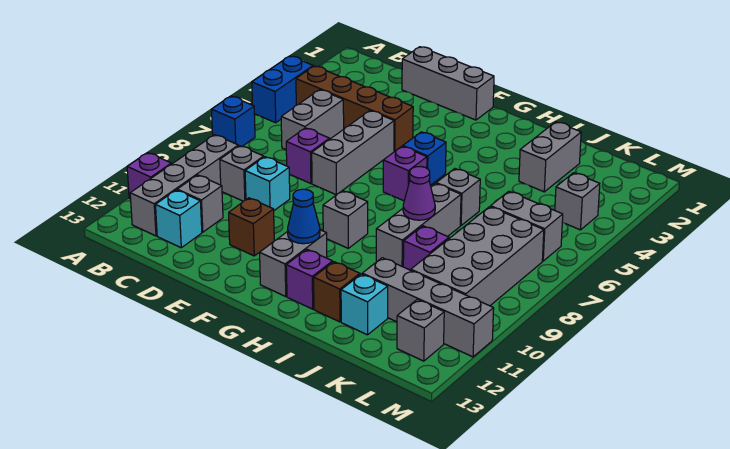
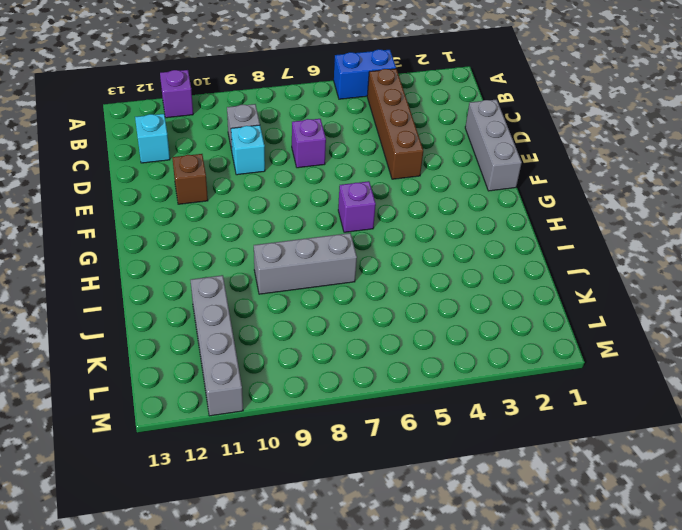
none -> blue brick A7 level 1
none -> grey brick B9:B12 level 1
none -> grey brick C5:C6 level 1
none -> grey brick C11 level 1

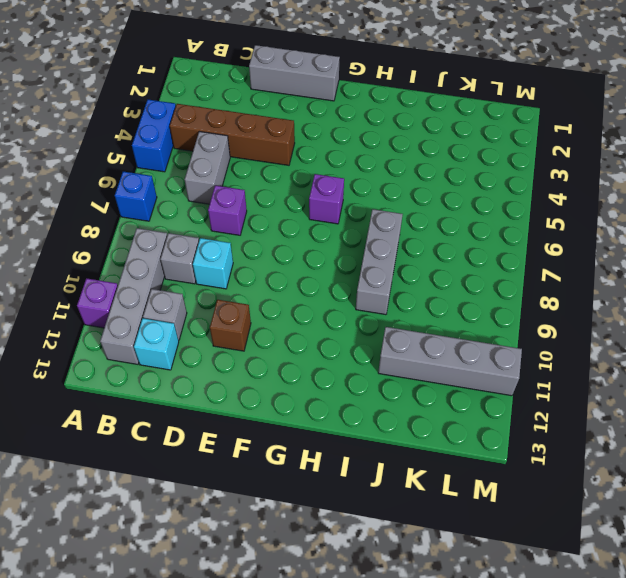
none -> grey brick E5:E7 level 1
none -> blue brick G5 level 1
none -> grey brick G9 level 1
none -> grey brick G11:G12 level 1

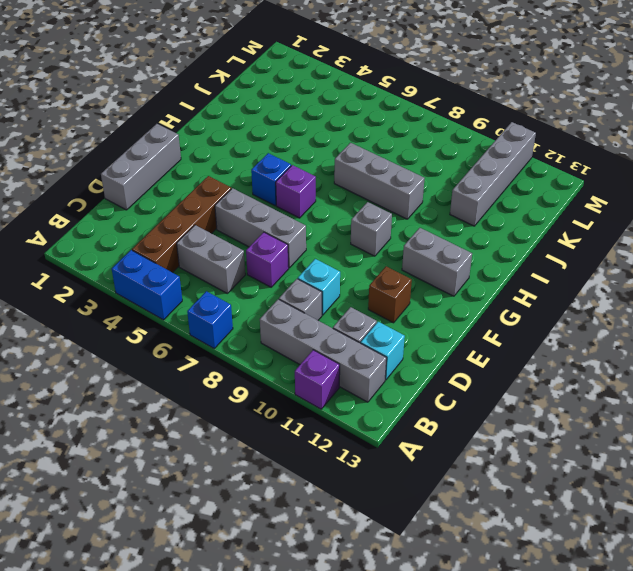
none -> purple brick H12 level 1
none -> grey brick I6 level 1
none -> brown brick I12 level 1
none -> grey brick J2:J3 level 1

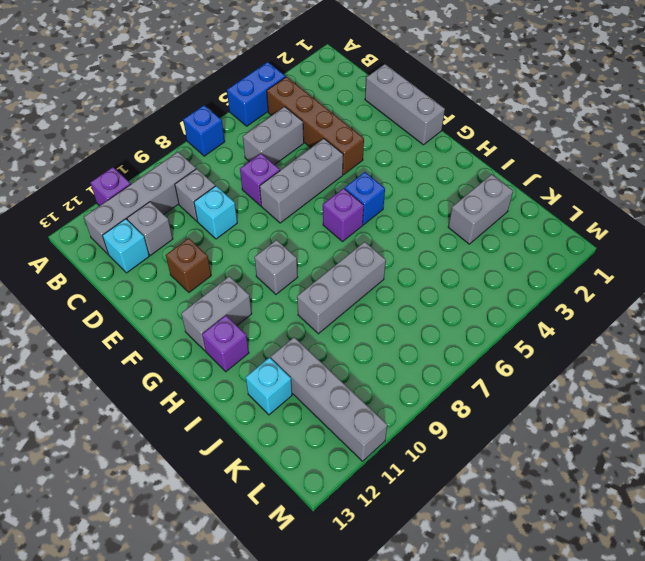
none -> grey brick I6 level 1
none -> brown brick I12 level 1
none -> purple brick J9 level 1
none -> grey brick K6:L6 level 1

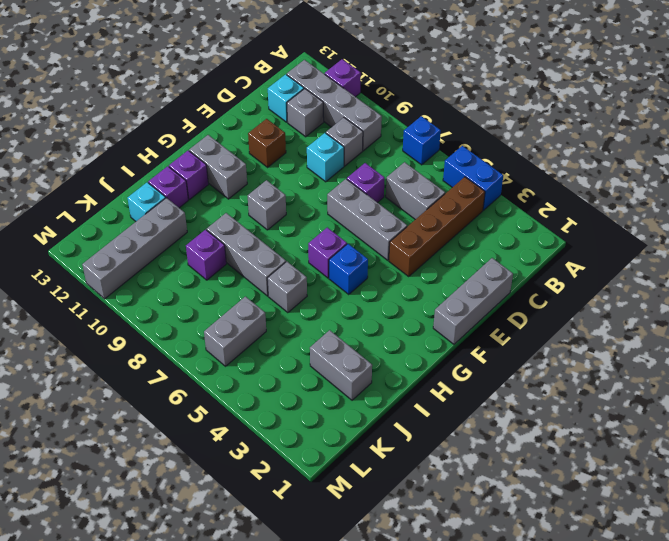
purple brick I12 level 1 -> brown brick I12 level 1
none -> grey brick K7:L10 level 1
none -> grey brick L4 level 1
none -> grey brick L12 level 1
none -> blue cone G11 level 2

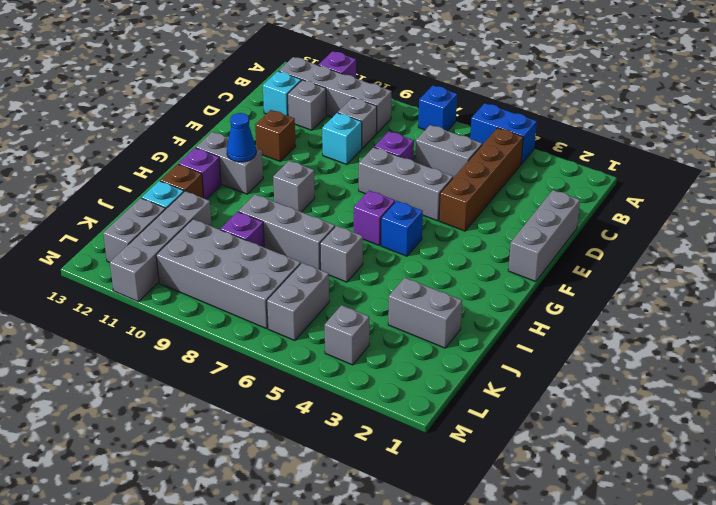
grey brick K12:L12 level 1 -> grey brick L12 level 1
none -> purple cone I8 level 2

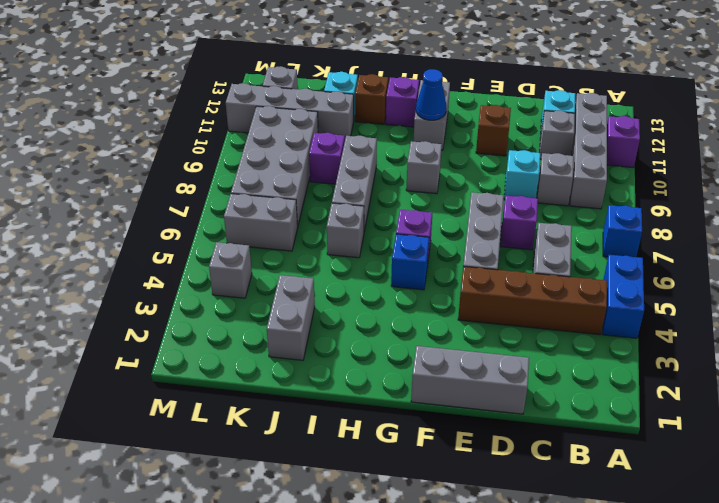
none -> purple cone I8 level 2

